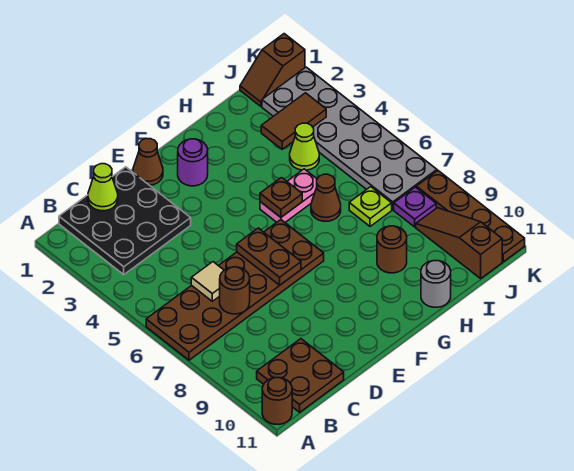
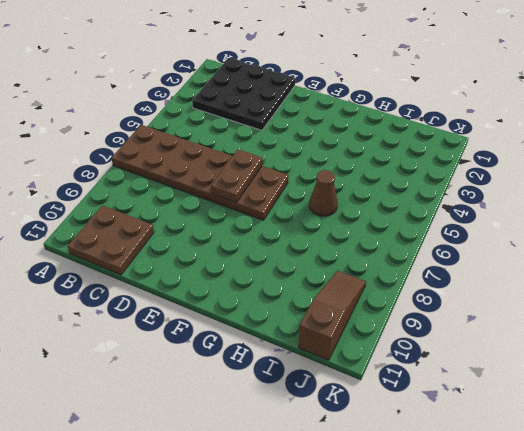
none -> brown round brick A11 level 1
none -> brown cone E1 level 1
none -> purple round brick F2 level 1

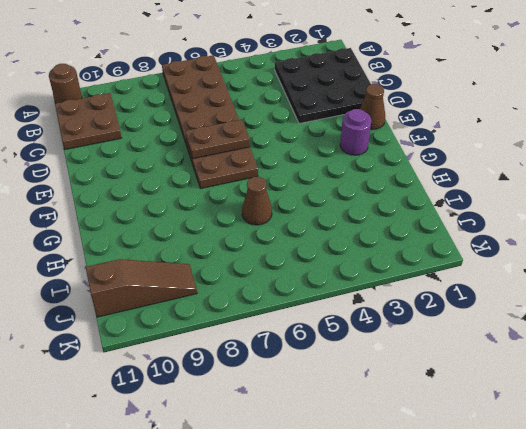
none -> pink plate G5:H5 level 1
none -> brown round brick H9 level 1
none -> grey round brick H11 level 1

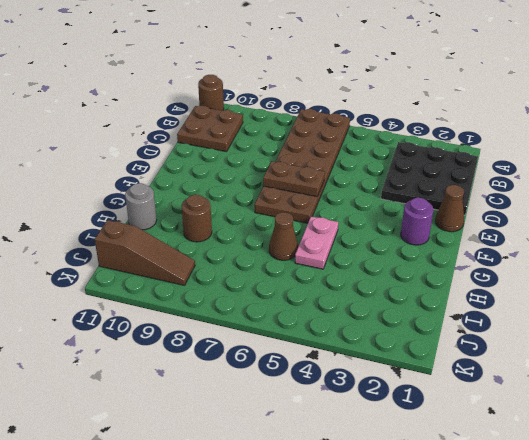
none -> lime cone I4 level 1
none -> lime plate I7 level 1
none -> brown slope J1:K1 level 1 top K

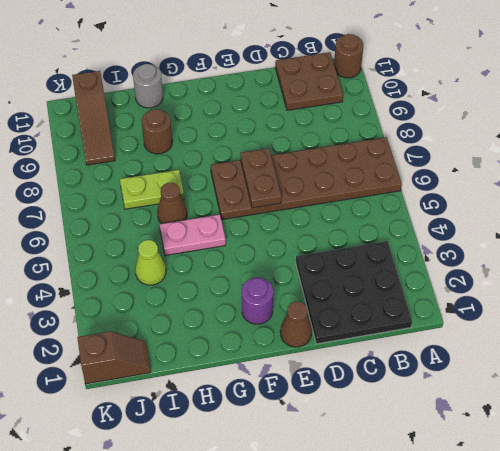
lime plate H7:I7 level 1 -> lime plate I7 level 1
none -> grey plate J2:K7 level 1
none -> purple plate J8 level 1
none -> brown plate K8:K11 level 1

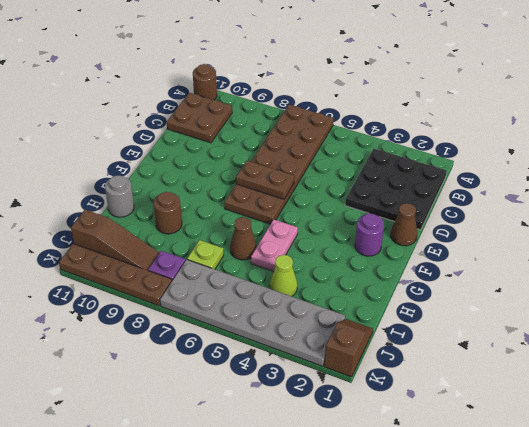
none -> lime cone C1 level 2
none -> tan tile C6 level 2
none -> brown round brick C7 level 2

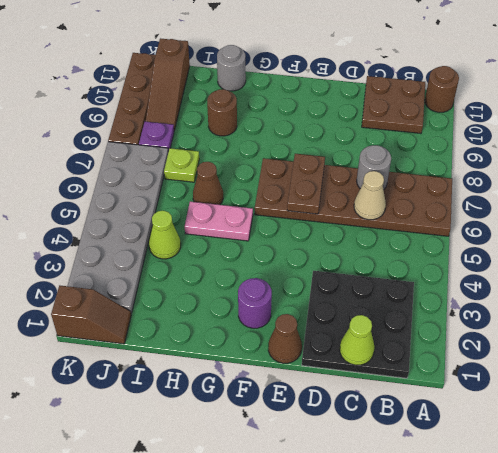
tan cone C6 level 2 -> tan tile C6 level 2
grey round brick C7 level 2 -> brown round brick C7 level 2
none -> brown plate G5 level 2
none -> brown tile I3:J3 level 2

